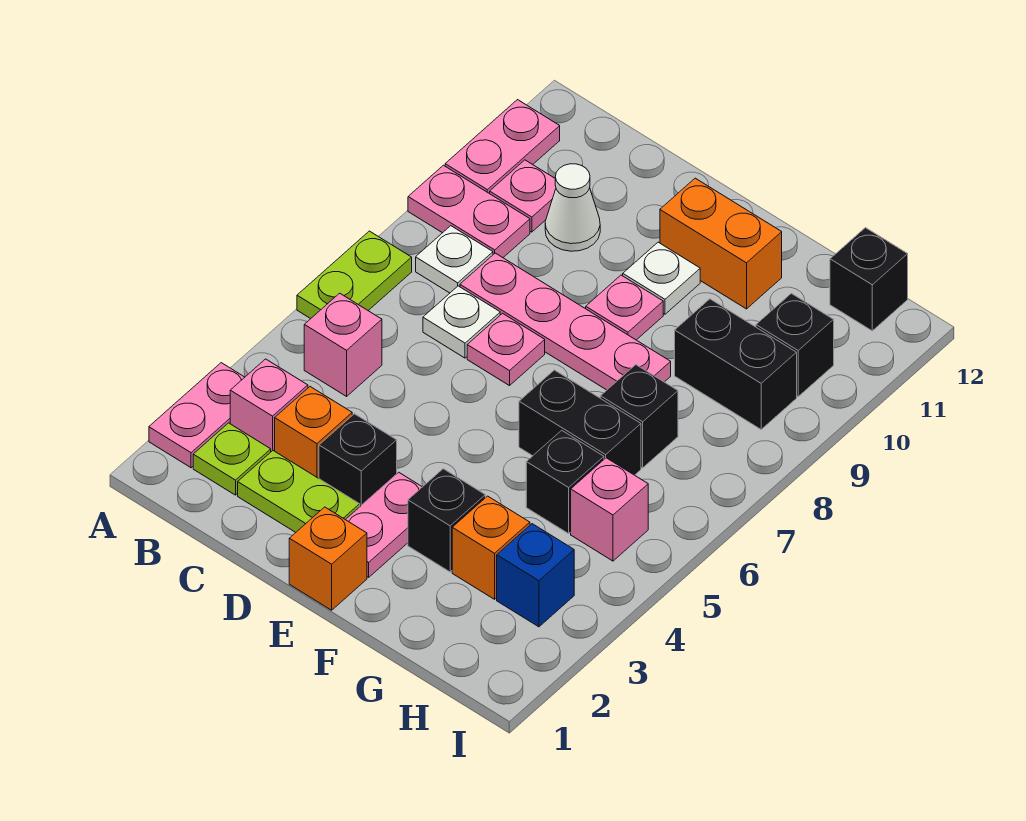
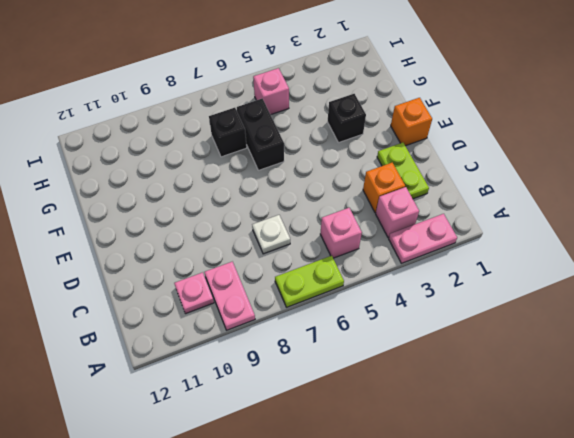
none -> pink plate A10:A11 level 1
none -> lime plate B2 level 1
none -> white plate B8 level 1
none -> pink plate C8:F8 level 1

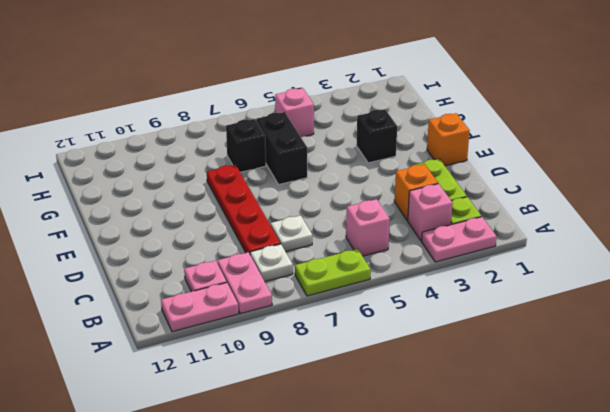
red plate C8:F8 level 1 -> pink plate C8:F8 level 1
none -> white cone C10 level 1
none -> black brick D3 level 1
none -> pink plate D7 level 1
none -> pink plate E2:E3 level 1

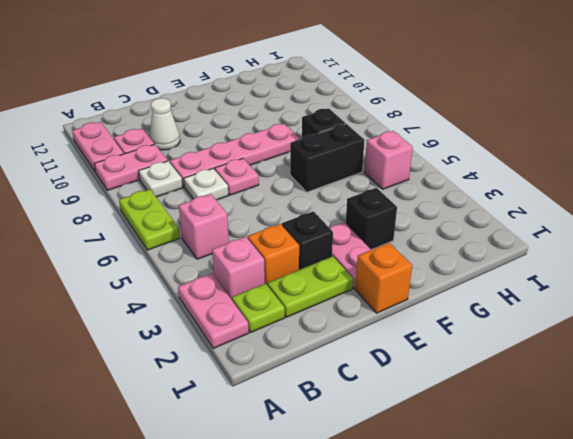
none -> pink plate E9 level 1
none -> white plate E10 level 1
none -> orange brick E11:F11 level 1
none -> orange brick G3 level 1

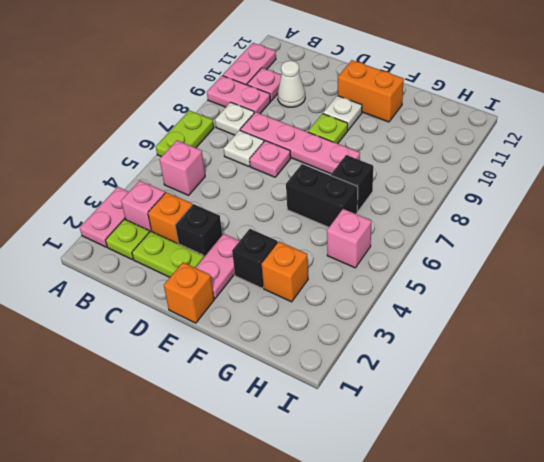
lime plate E9 level 1 -> pink plate E9 level 1
none -> black brick G5 level 1
none -> black brick G9:H9 level 1
none -> blue brick H3 level 1
none -> black brick H10 level 1

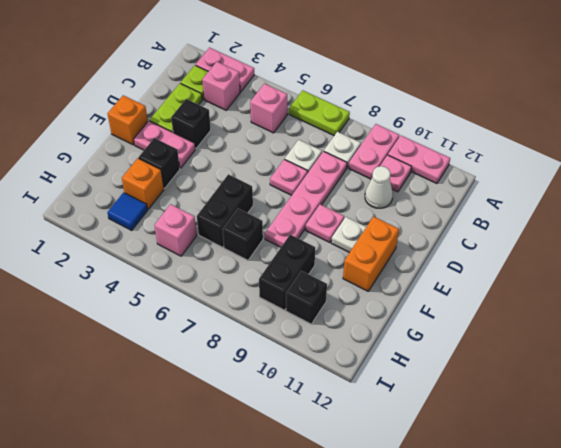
blue tile H3 level 1 -> blue brick H3 level 1
none -> orange brick C3 level 1
none -> black brick G5 level 1
none -> black brick H12 level 1

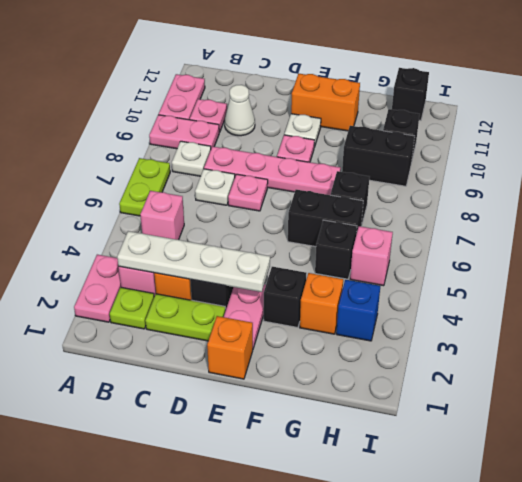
white plate B3:E3 level 2 -> none

